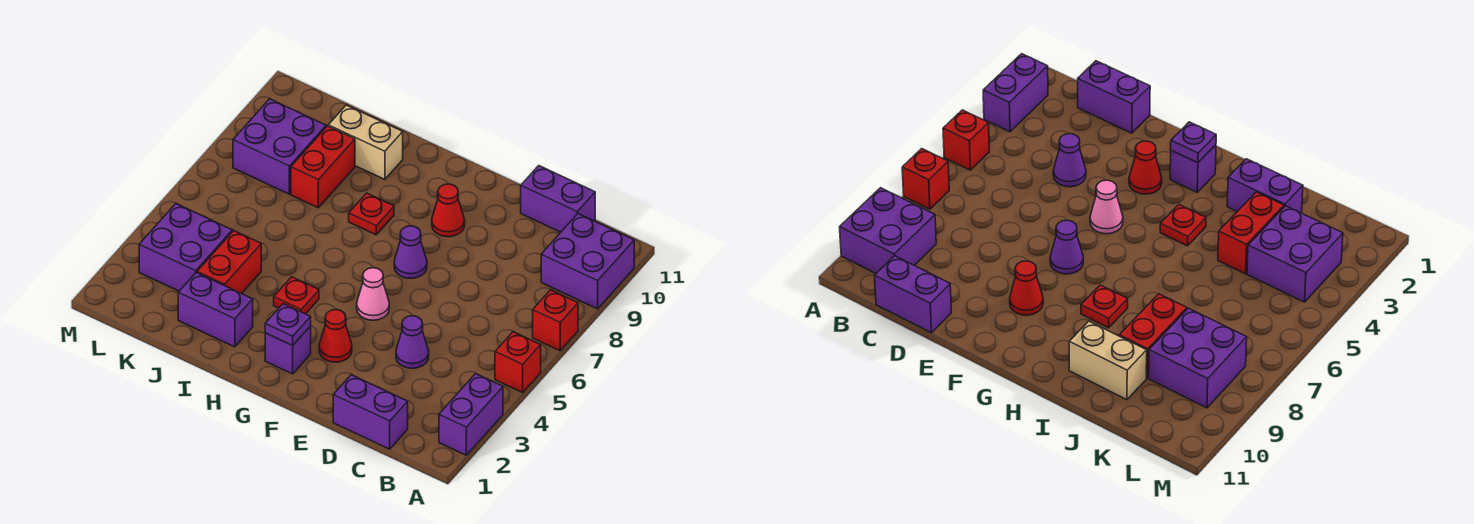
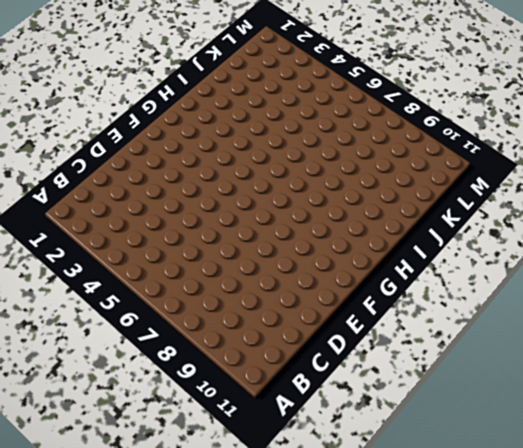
none -> purple brick A2:A3 level 1
none -> red brick A5 level 1
none -> red brick A7 level 1

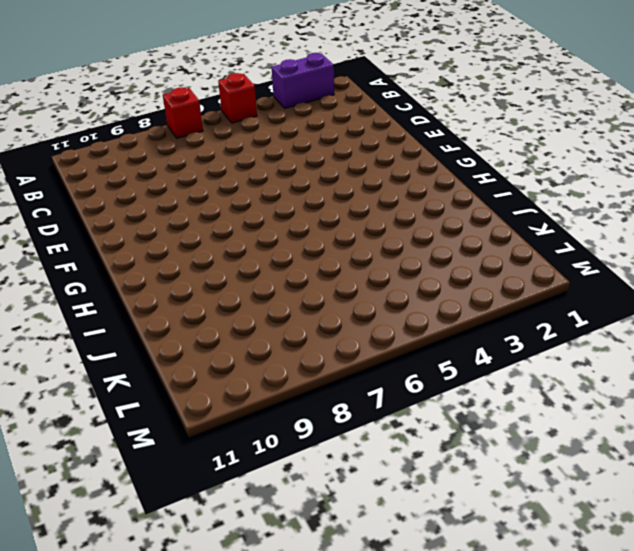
none -> purple brick A9:B10 level 1
none -> purple brick C1:D1 level 1
none -> purple brick C11:D11 level 1

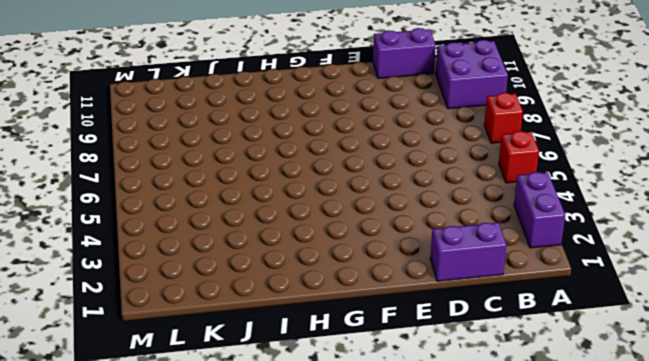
none -> purple cone D4 level 1
none -> red cone F3 level 1
none -> pink cone F5 level 1

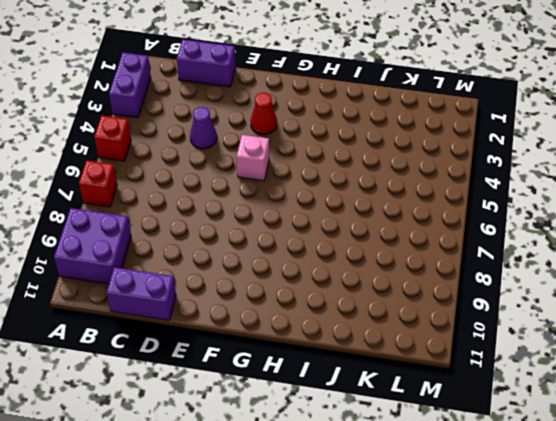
pink brick F5 level 1 -> pink cone F5 level 1
none -> purple cone F7 level 1
none -> red cone F9 level 1
none -> purple brick G2 level 1

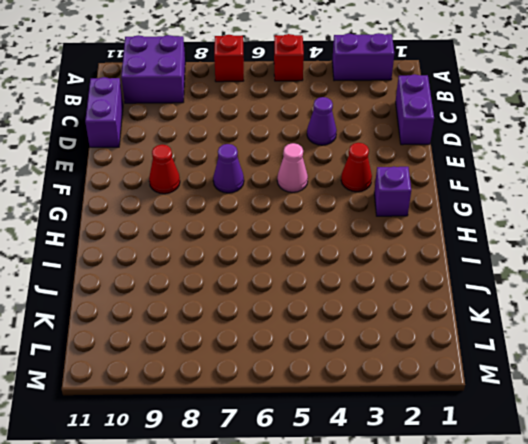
none -> red plate H4 level 1
none -> red plate H8 level 1
none -> purple brick I2:J2 level 1

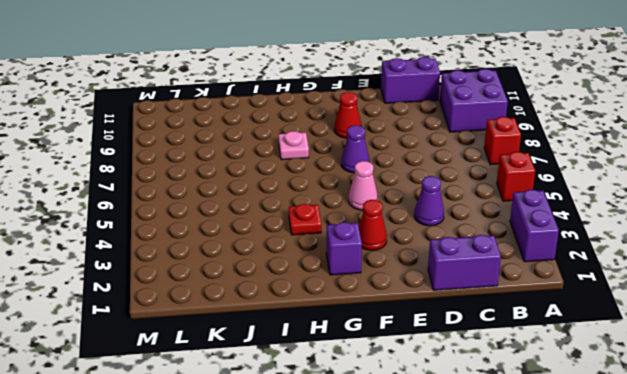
pink plate H8 level 1 -> red plate H8 level 1
none -> purple brick I2:J2 level 1
none -> tan brick I10:J10 level 1
none -> red brick J3:J4 level 1

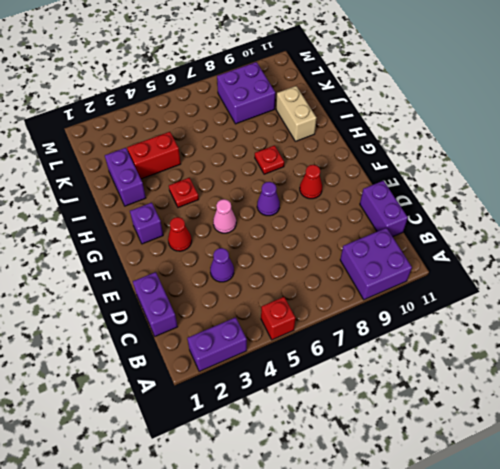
none -> red brick A7 level 1
none -> red brick J8:J9 level 1
none -> purple brick K3:L4 level 1

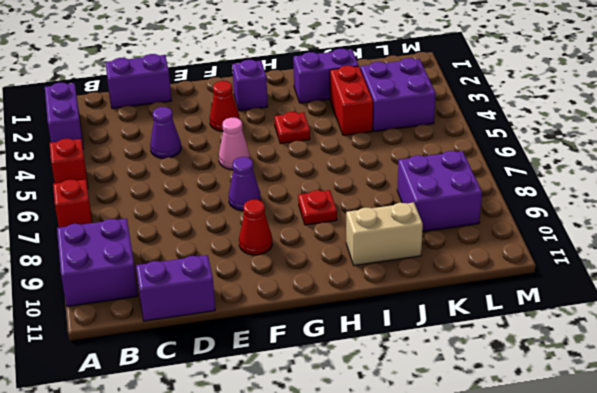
none -> red brick J8:J9 level 1
none -> purple plate G2 level 2

